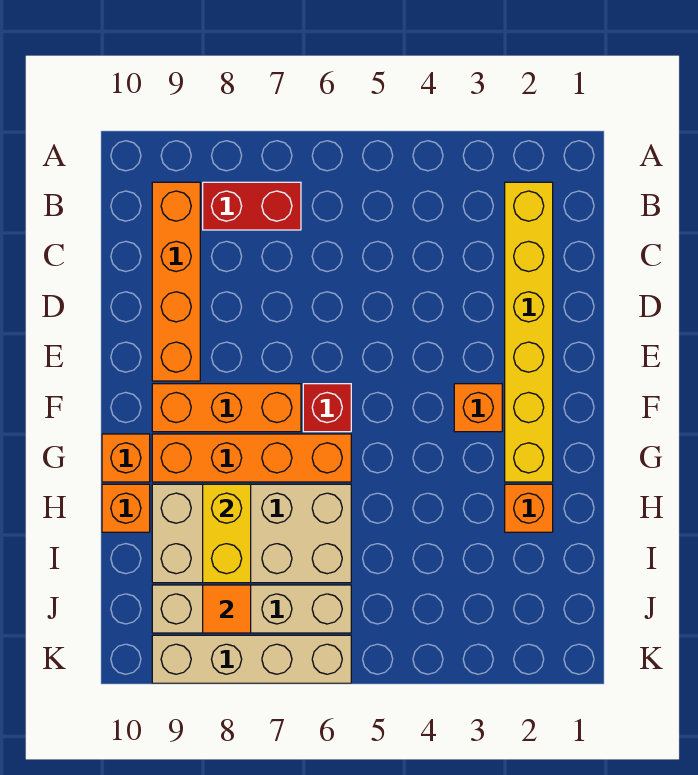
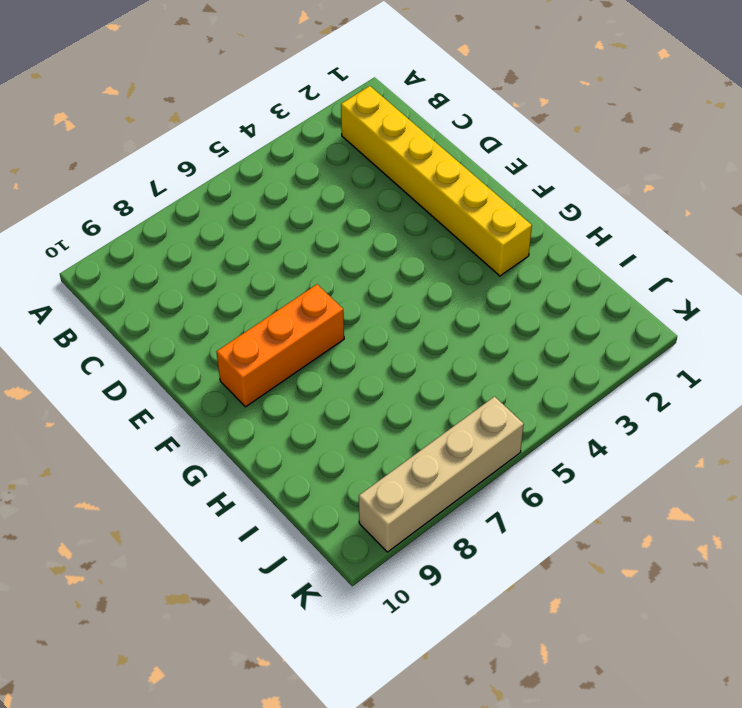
none -> red brick B7:B8 level 1
none -> orange brick B9:E9 level 1
none -> orange brick F3 level 1

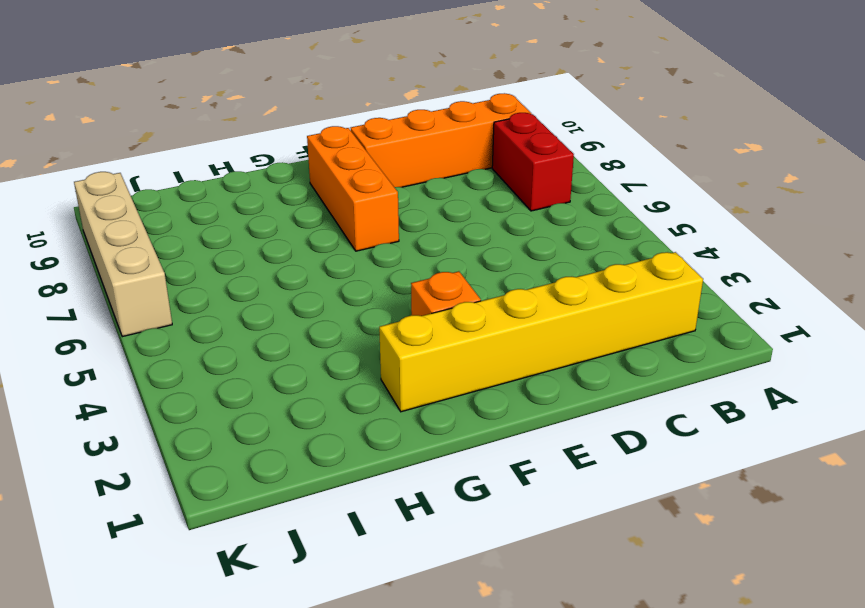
none -> red brick F6 level 1
none -> orange brick G6:G9 level 1
none -> orange brick G10 level 1

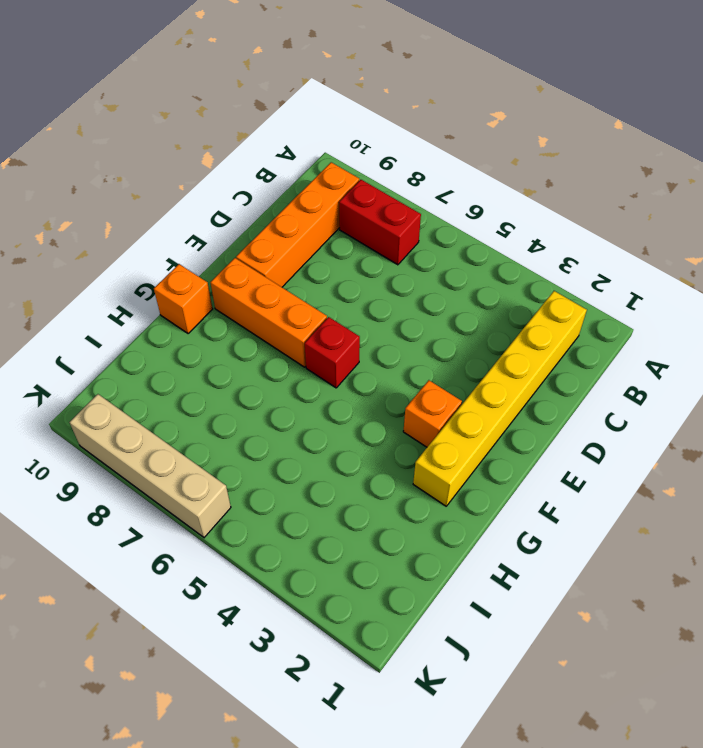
none -> orange brick G6:G9 level 1
none -> orange brick H2 level 1
none -> tan brick H6:I9 level 1

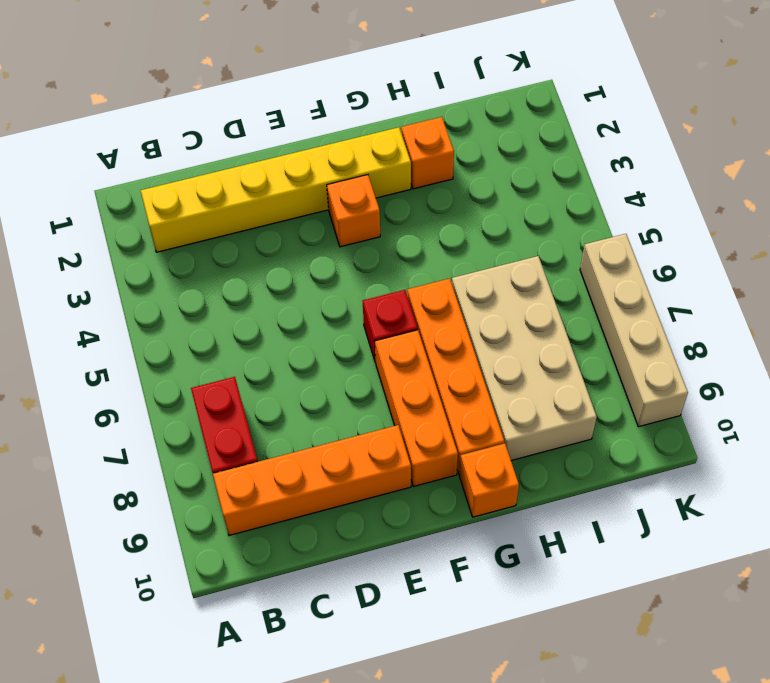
none -> orange brick H10 level 1
none -> tan brick J6:J9 level 1
none -> yellow brick H8:I8 level 2

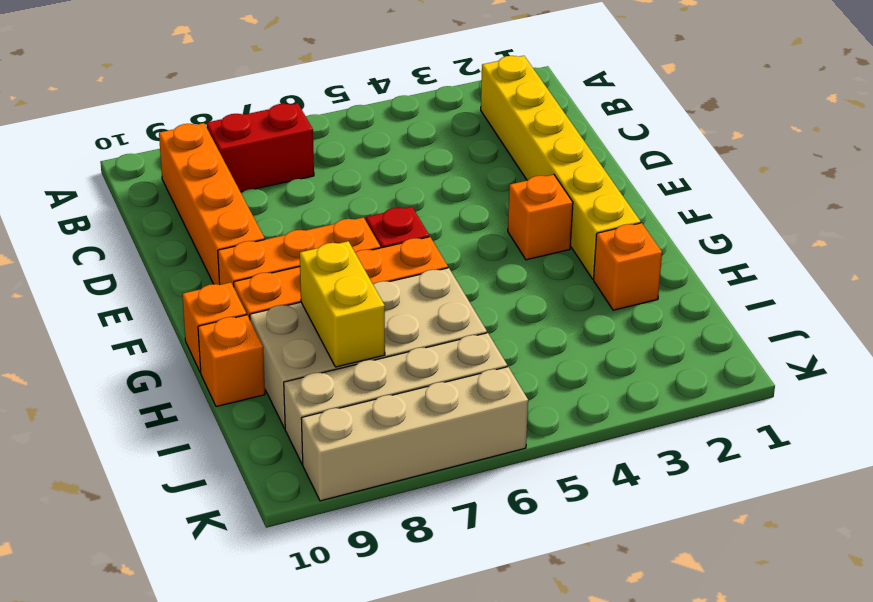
none -> orange tile J8 level 2

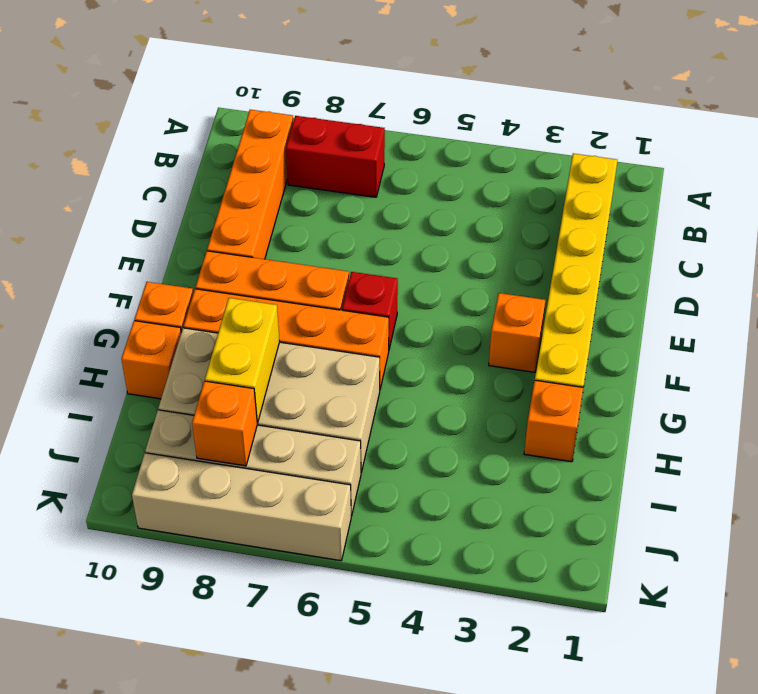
orange brick J8 level 2 -> orange tile J8 level 2

